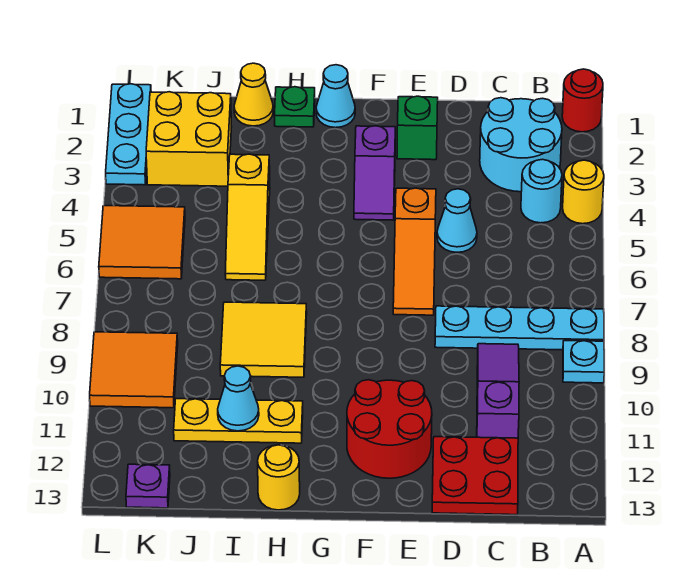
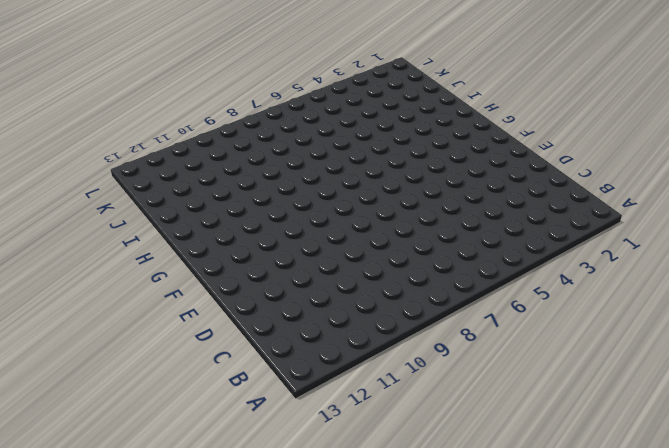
none -> red round brick A1 level 1
none -> yellow round brick A4 level 1
none -> cyan plate A8:D8 level 1

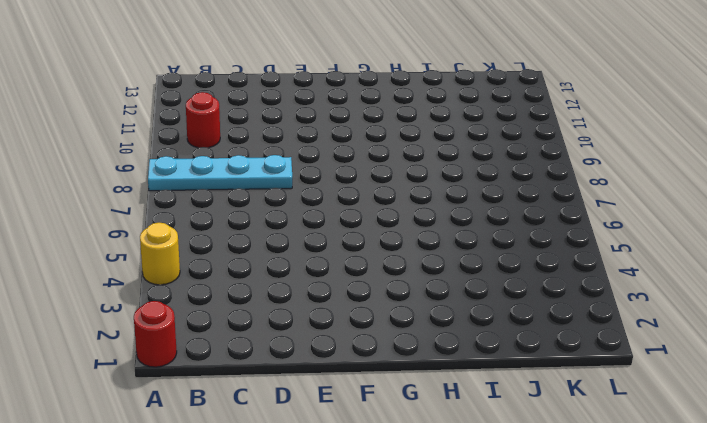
red round brick B10 level 1 -> none
none -> cyan plate A9 level 1
none -> cyan round brick B2:C3 level 1
none -> cyan round brick B4 level 1

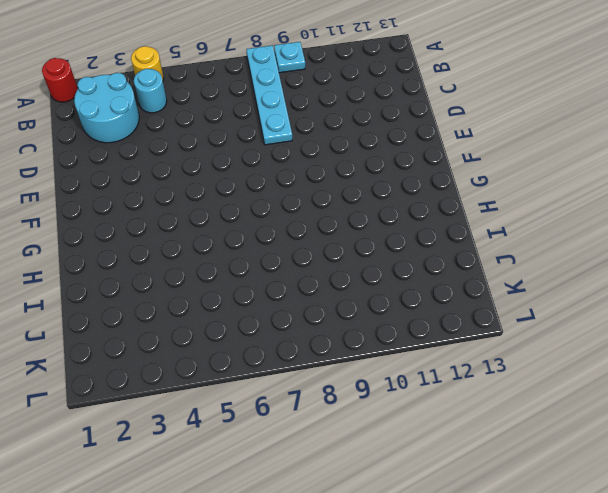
none -> purple slope C9:C11 level 1 top 11
none -> red plate C12:D13 level 1
none -> cyan cone D5 level 1

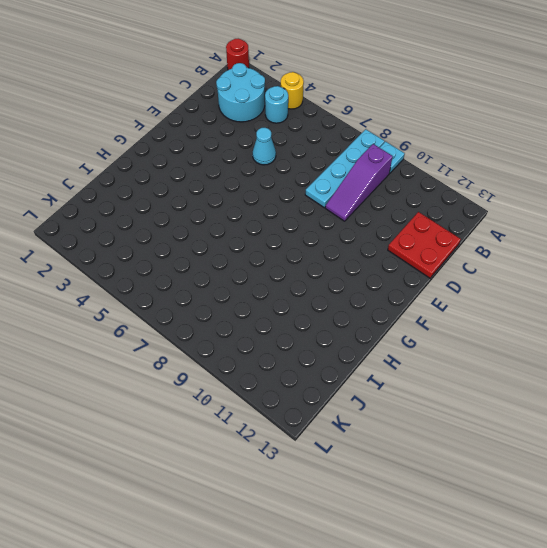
purple slope B9:D9 level 1 top B -> purple slope C9:C11 level 1 top 11
none -> green brick E2 level 1
none -> orange slope E5:E7 level 1 top 5
none -> red round brick E11:F12 level 1

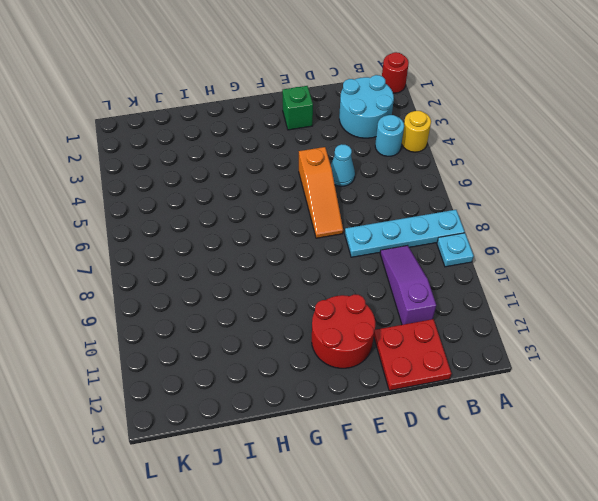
none -> purple slope F3:F4 level 1 top 3
none -> cyan cone G1 level 1
none -> green plate H1 level 1

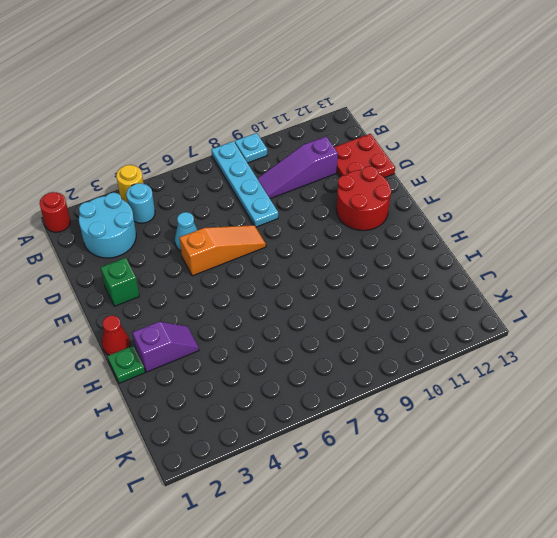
red cone G1 level 1 -> cyan cone G1 level 1
purple slope H2:H3 level 1 top 2 -> purple slope F3:F4 level 1 top 3
none -> yellow tile H8:I9 level 1
none -> yellow plate H11:J11 level 1
none -> yellow round brick H13 level 1

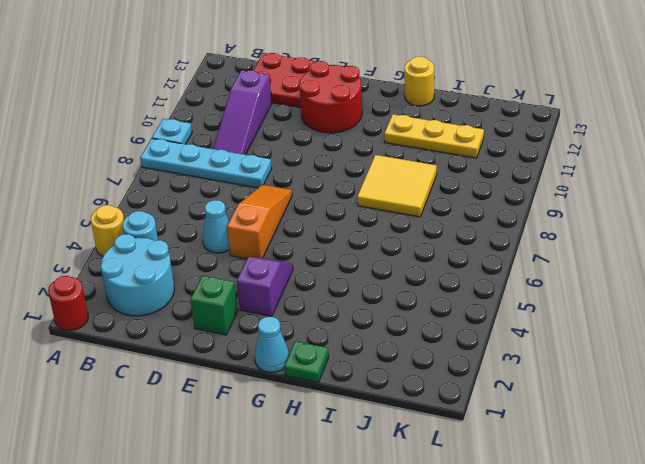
none -> yellow cone I1 level 1
none -> yellow slope I4:I6 level 1 top 4
none -> yellow brick J2:K3 level 1

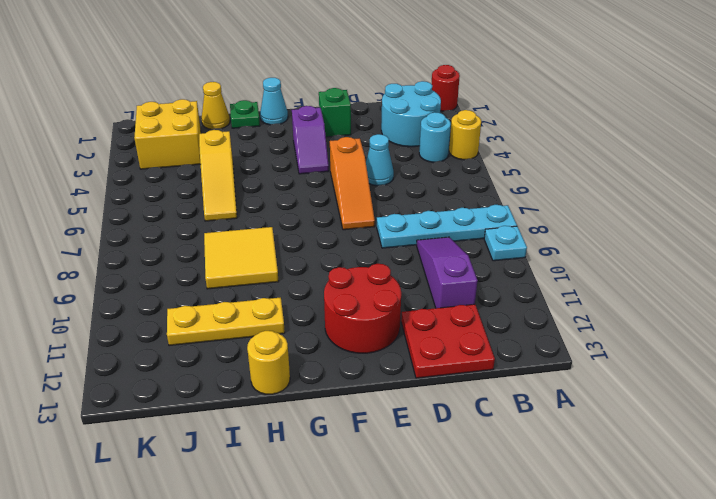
none -> orange tile K5:L6 level 1
none -> orange tile K9:L10 level 1
none -> purple plate K13 level 1

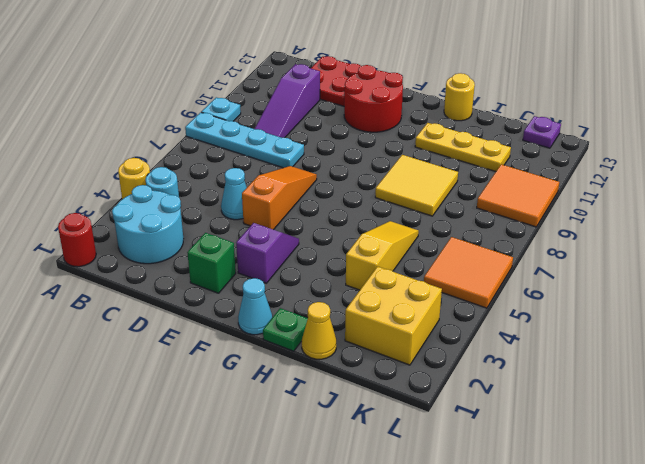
none -> cyan plate L1:L3 level 1
none -> cyan cone I11 level 2

